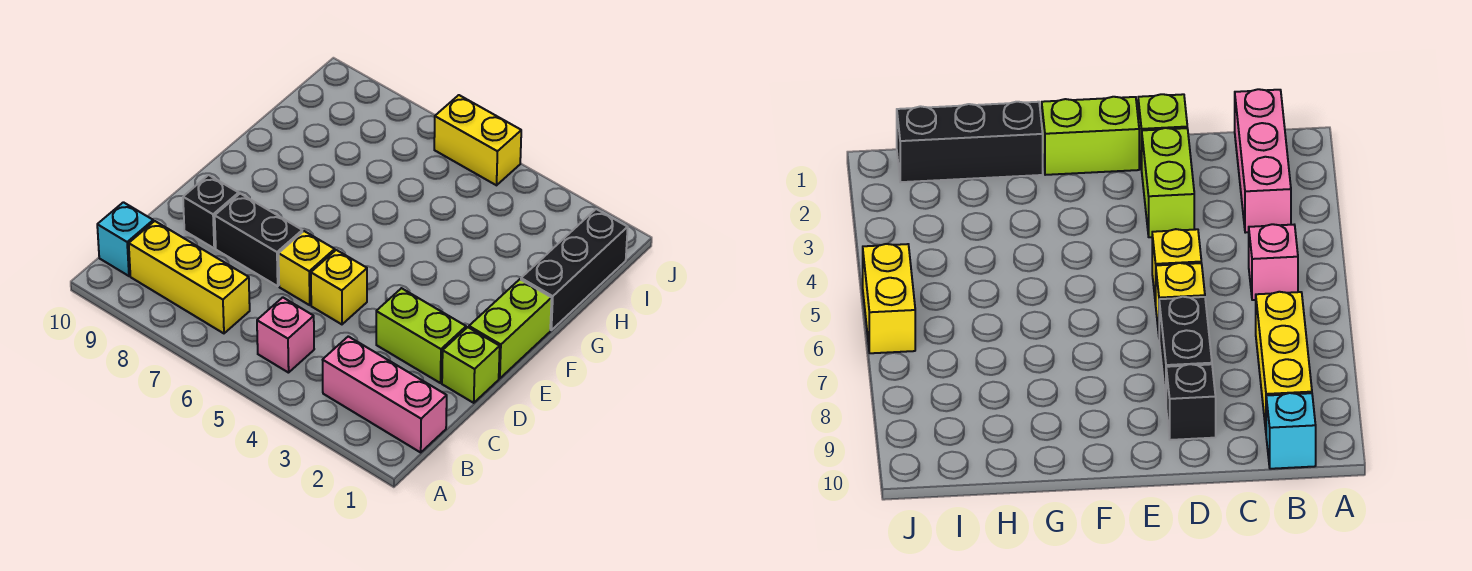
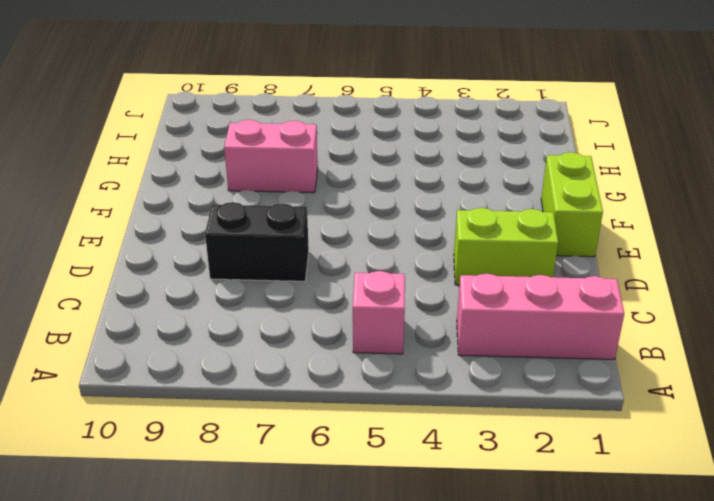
pink brick G7:G8 level 1 -> none
none -> yellow brick B7:B9 level 1
none -> cyan brick B10 level 1
none -> lime brick D1 level 1

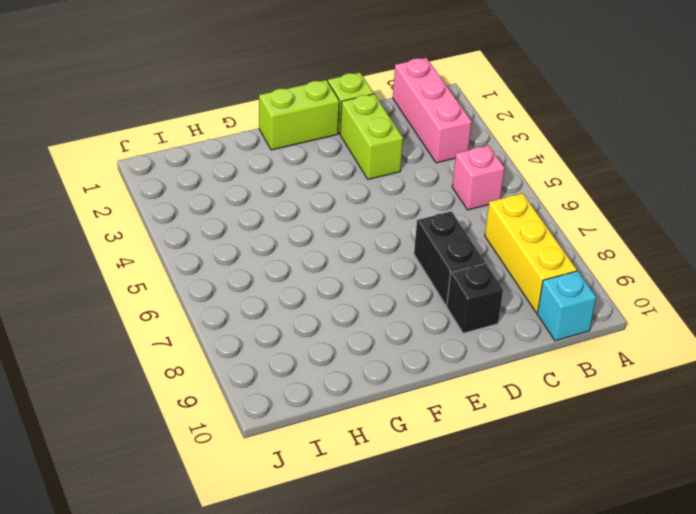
none -> yellow brick D5 level 1
none -> yellow brick D6 level 1
none -> black brick G1:I1 level 1

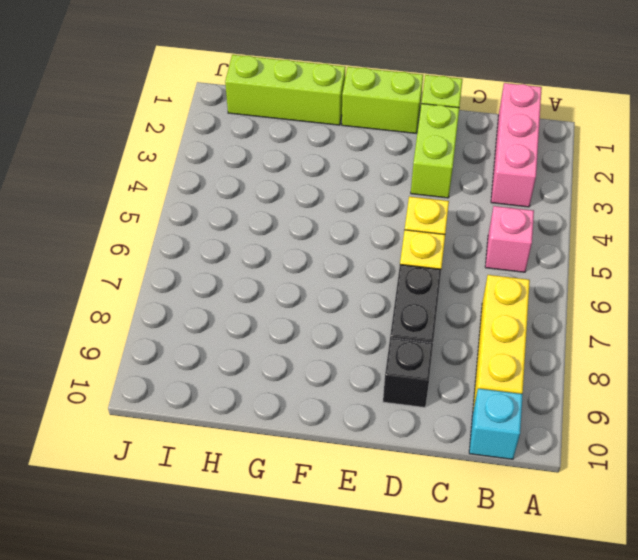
lime brick G1:I1 level 1 -> black brick G1:I1 level 1
none -> yellow brick J5:J6 level 1

